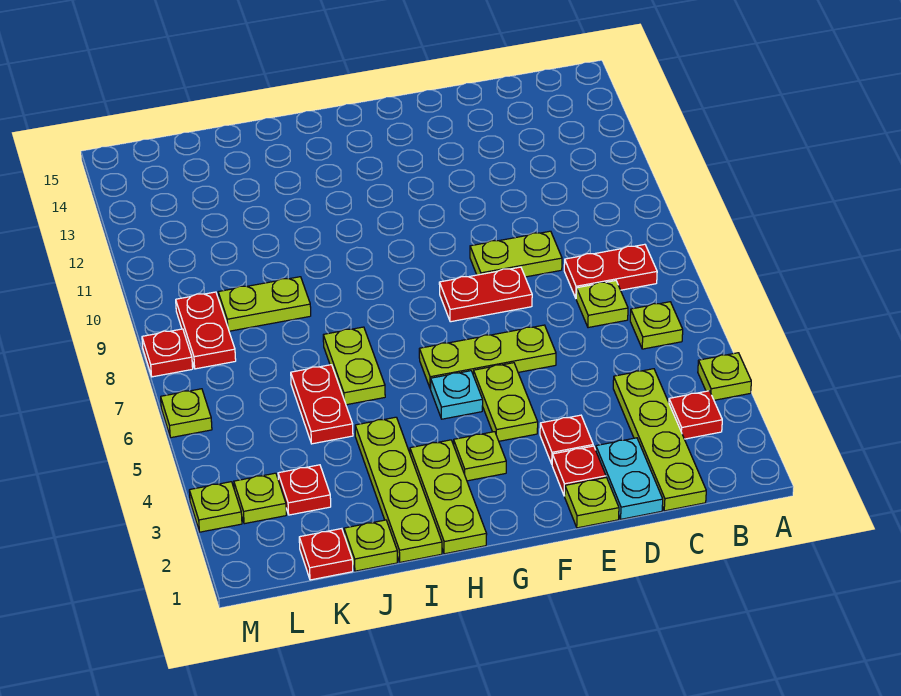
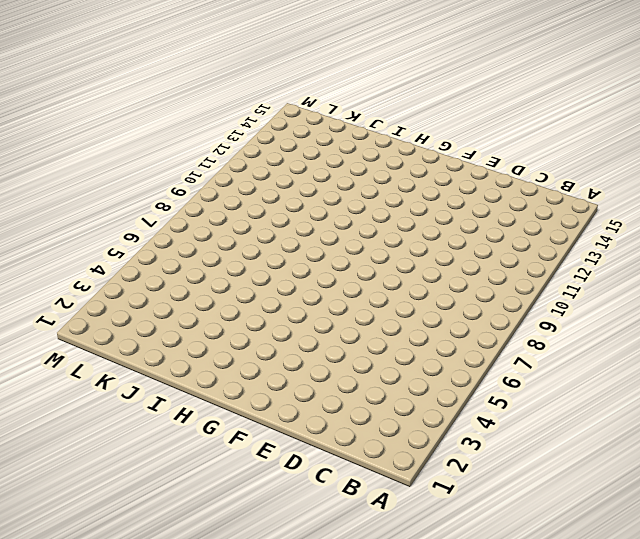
none -> lime plate A4 level 1
none -> red plate B3 level 1
none -> lime plate B6 level 1

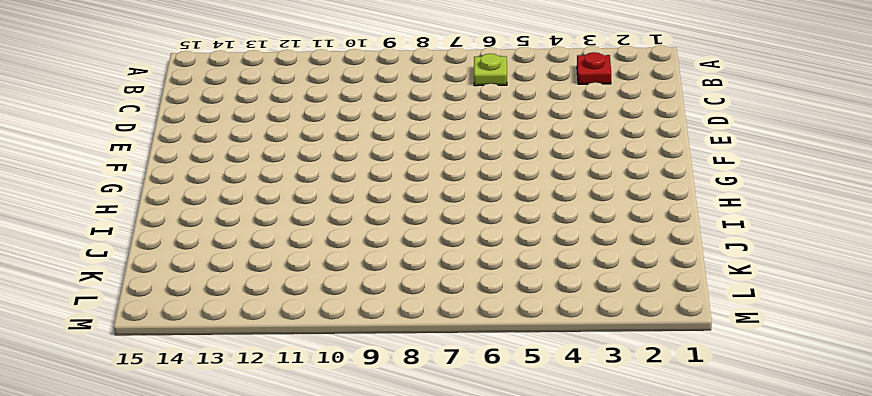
none -> lime plate A4 level 1
none -> red plate B8:C8 level 1
none -> lime plate C1:C4 level 1

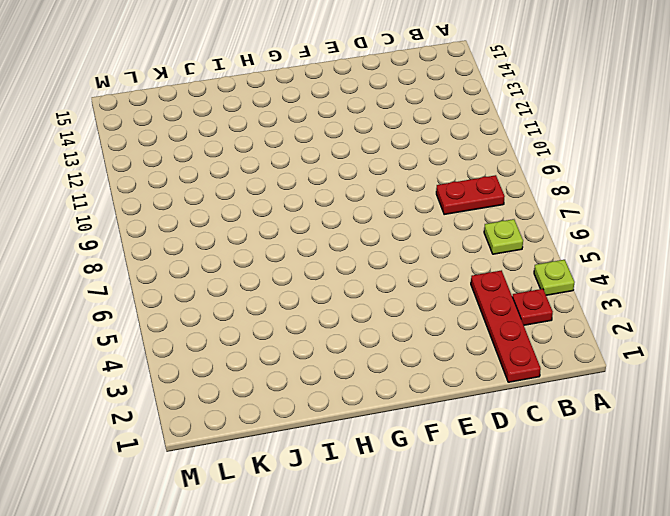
red plate C1:C4 level 1 -> lime plate C1:C4 level 1
none -> lime plate C7 level 1
none -> cyan plate D1:D2 level 1
none -> lime plate D9:E9 level 1

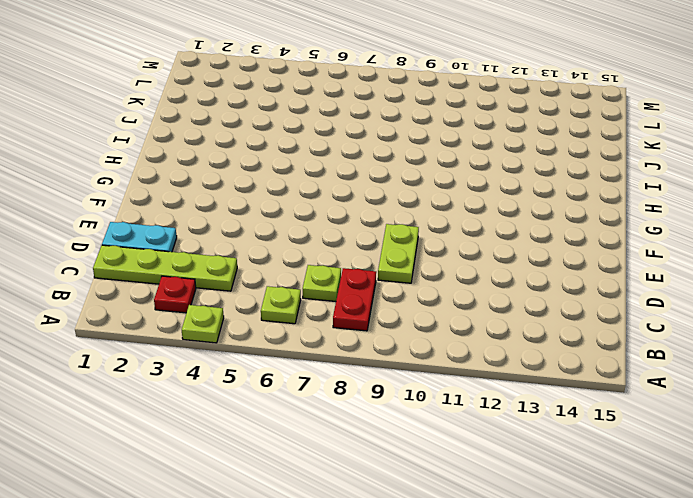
none -> lime plate E1 level 1
none -> red plate E2 level 1
none -> red plate E3 level 1

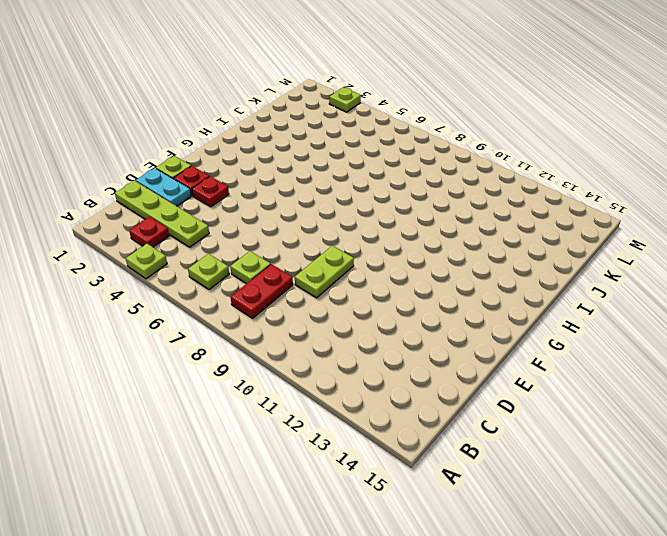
none -> lime plate E6:G6 level 1
none -> red plate E8:F8 level 1
none -> lime plate F4:F5 level 1

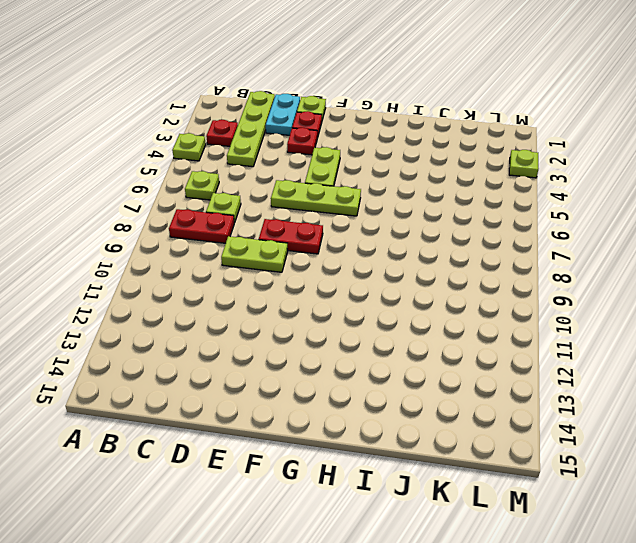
none -> lime plate G3 level 1
none -> cyan plate G5 level 1
none -> lime plate H1:H3 level 1

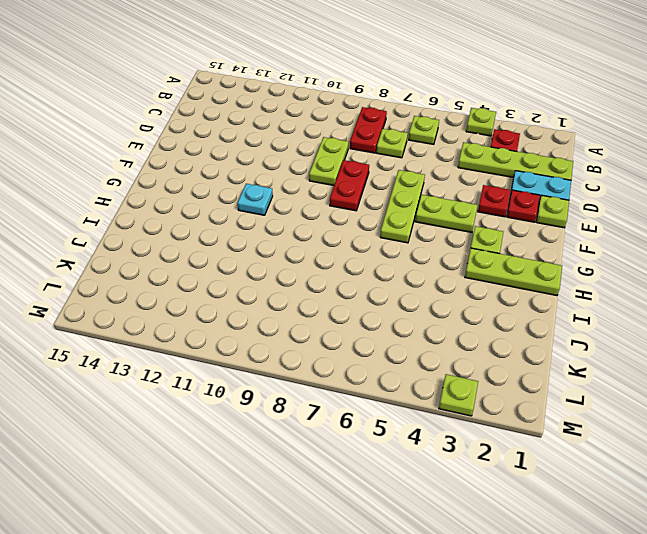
cyan plate G11 level 1 -> cyan plate G5 level 1
none -> lime plate I1:I4 level 1
none -> lime plate I6:I7 level 1
none -> lime plate J1 level 1

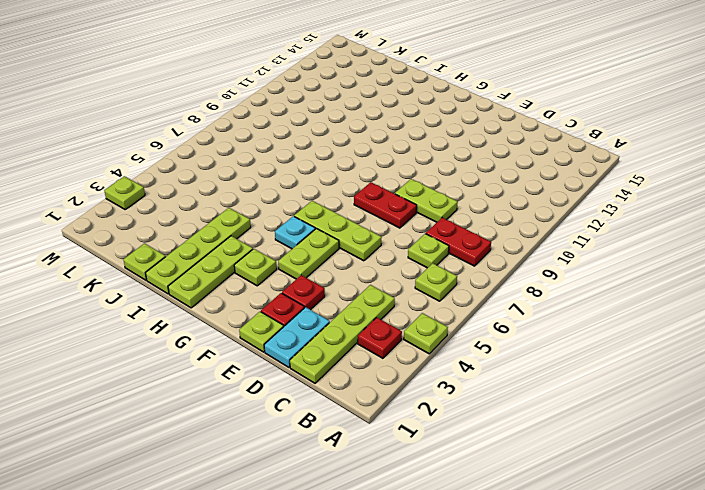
none -> lime plate I6:I7 level 1
none -> red plate J5:J6 level 1
none -> lime plate J9:K9 level 1

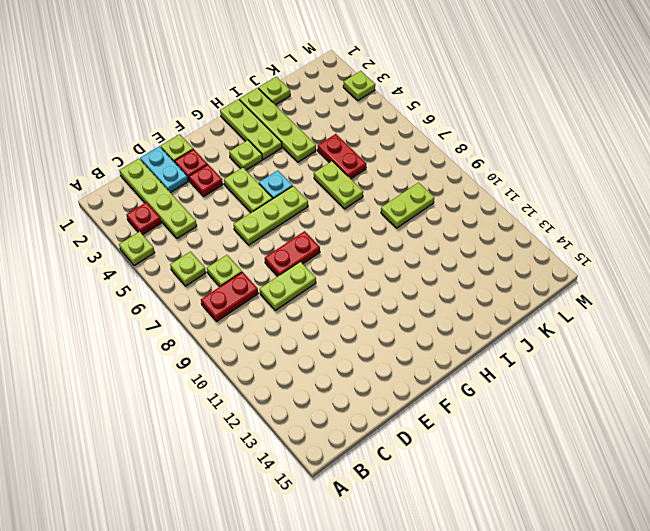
none -> red plate K1 level 1
none -> red plate K3 level 1
none -> lime plate L3 level 1

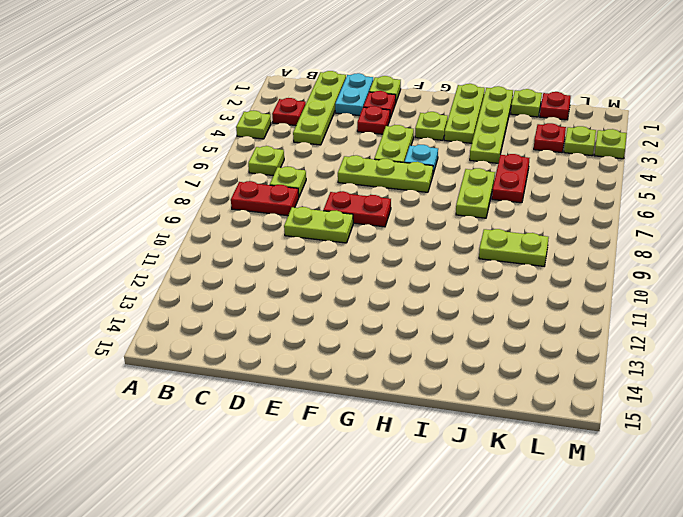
none -> red plate L8:L9 level 1
none -> lime plate M6 level 1
none -> red plate M8 level 1

